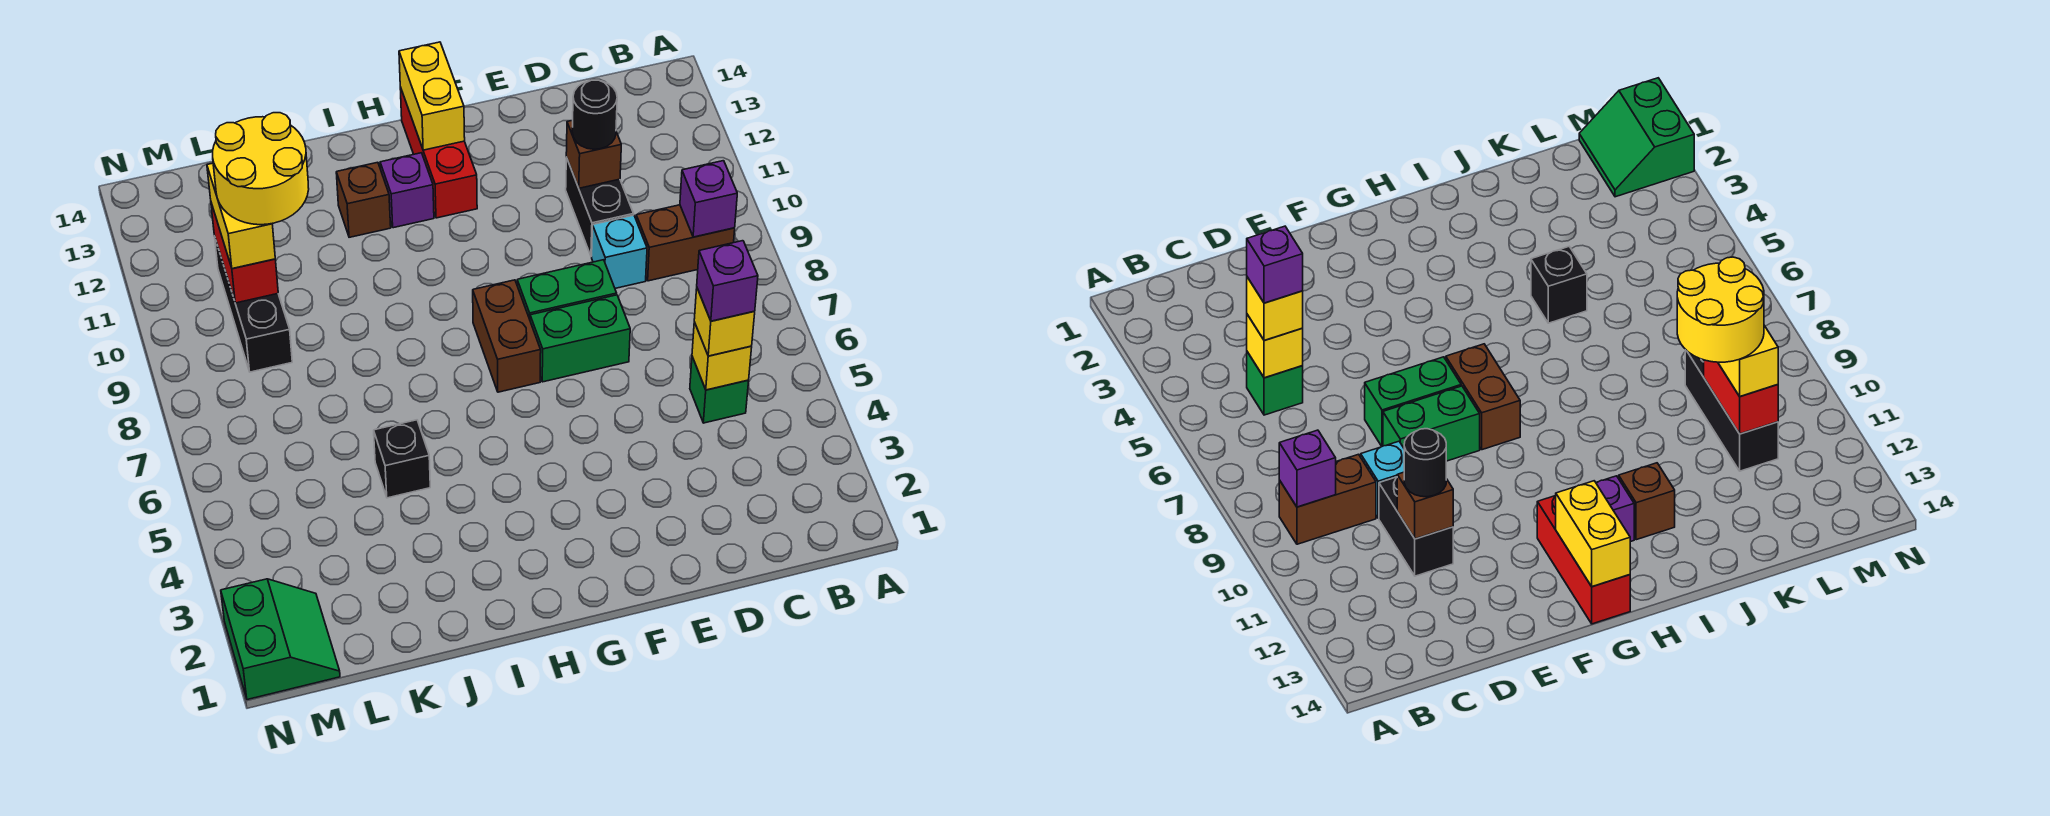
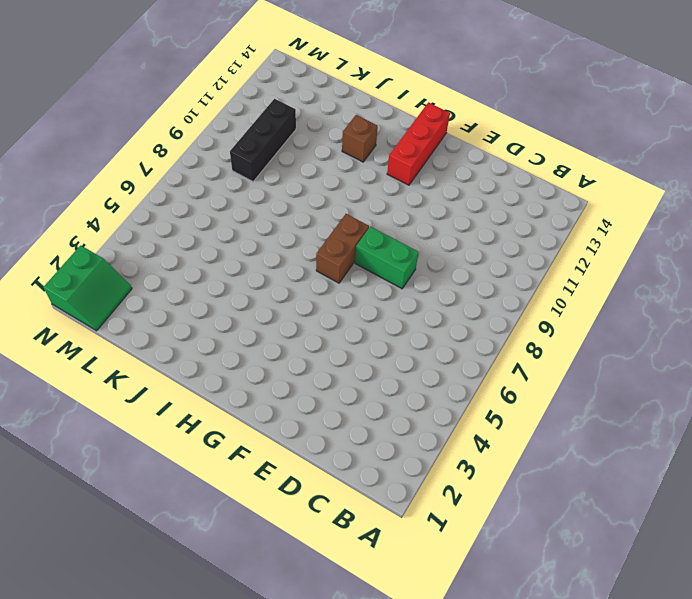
none -> brown brick B9:C9 level 1
none -> green brick C5 level 1
none -> cyan brick D9 level 1

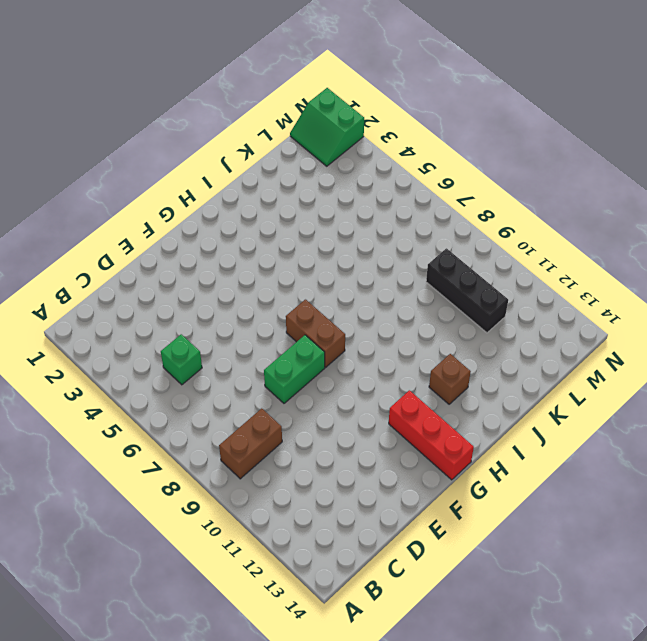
none -> cyan brick D9 level 1
none -> black brick D10:D11 level 1
none -> green brick E7:F7 level 1

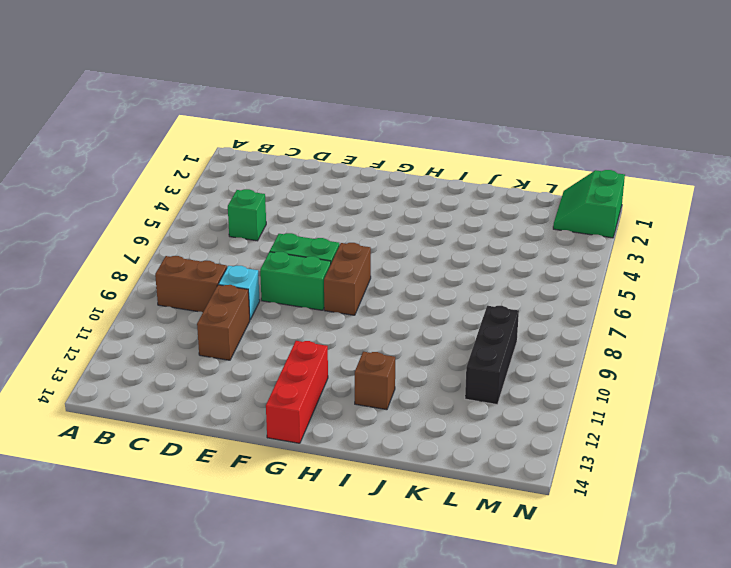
brown brick D10:D11 level 1 -> black brick D10:D11 level 1
none -> purple brick H12 level 1
none -> black brick J5 level 1
none -> purple brick B9 level 2

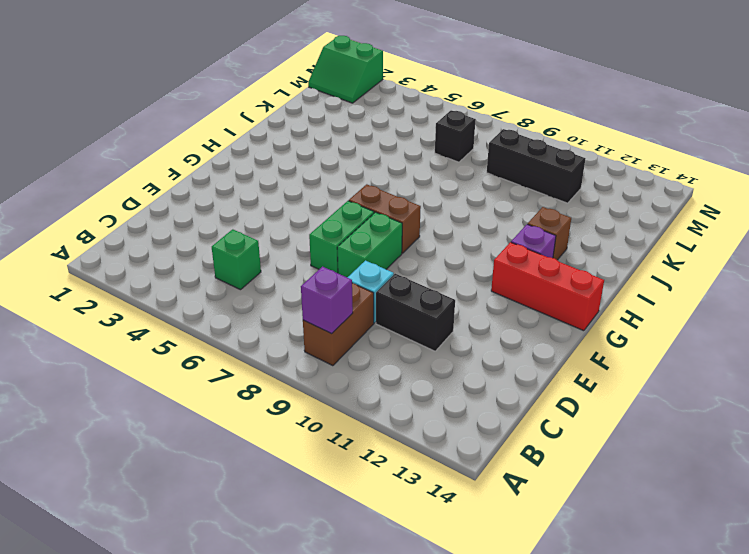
black brick L7 level 1 -> black brick J5 level 1
none -> yellow brick C5 level 2
none -> brown brick D11 level 2
none -> yellow brick G13:G14 level 2

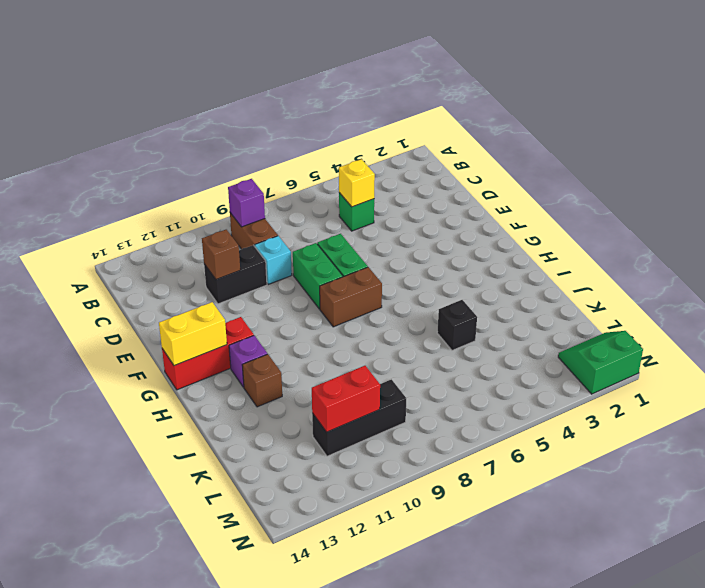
none -> yellow brick C5 level 3
none -> black round brick D11 level 3
none -> yellow brick L10:L11 level 3

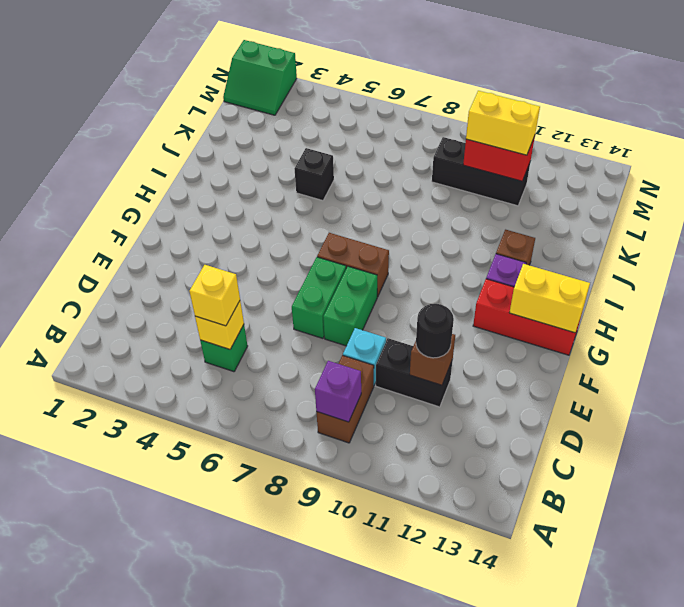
none -> purple brick C5 level 4
none -> yellow round brick K10:L11 level 4

